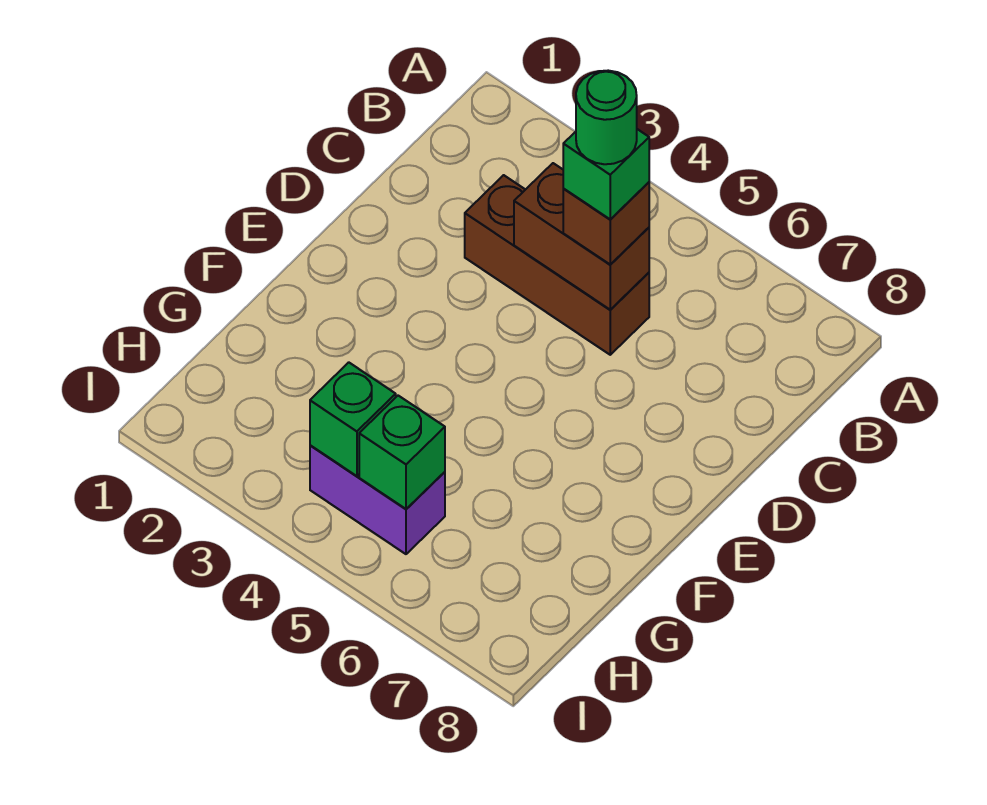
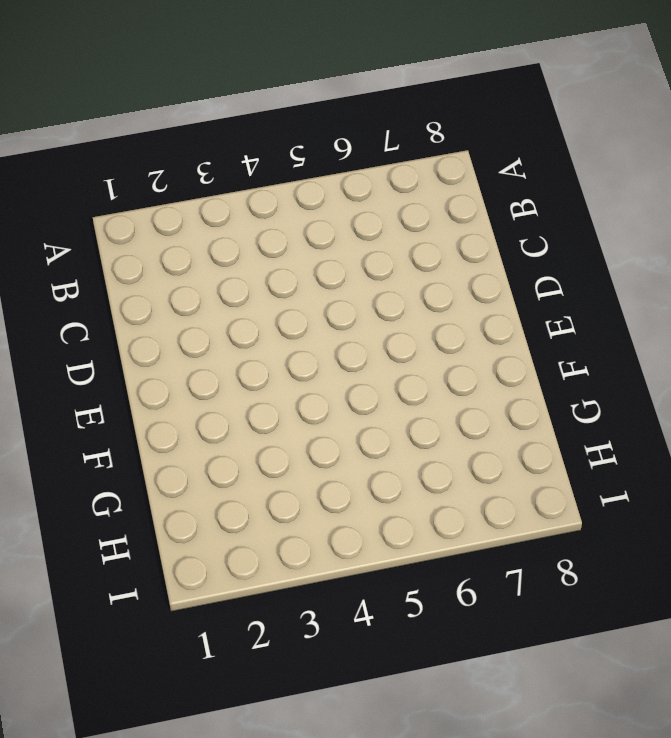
none -> brown brick C3:C5 level 1
none -> purple brick H4:H5 level 1

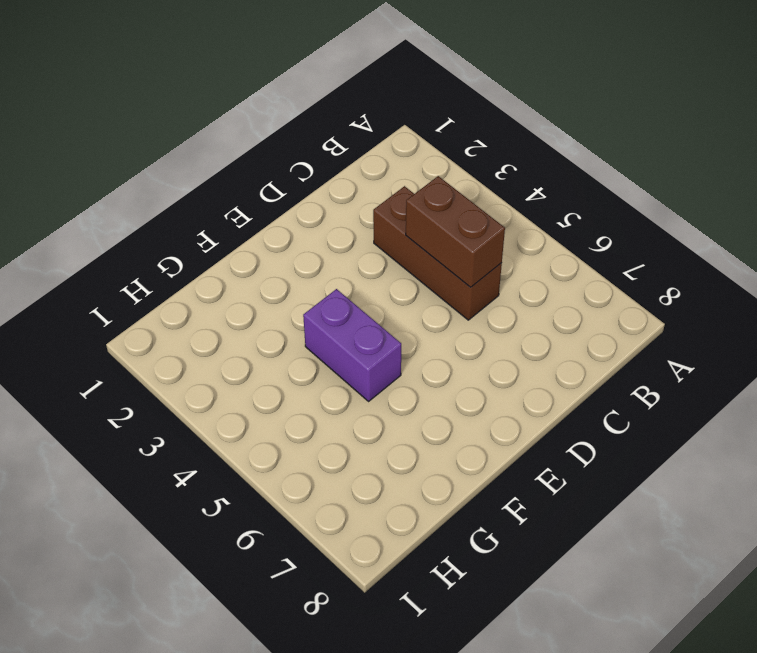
purple brick F4:F5 level 1 -> purple brick H4:H5 level 1
none -> green brick H4 level 2
none -> green brick H5 level 2

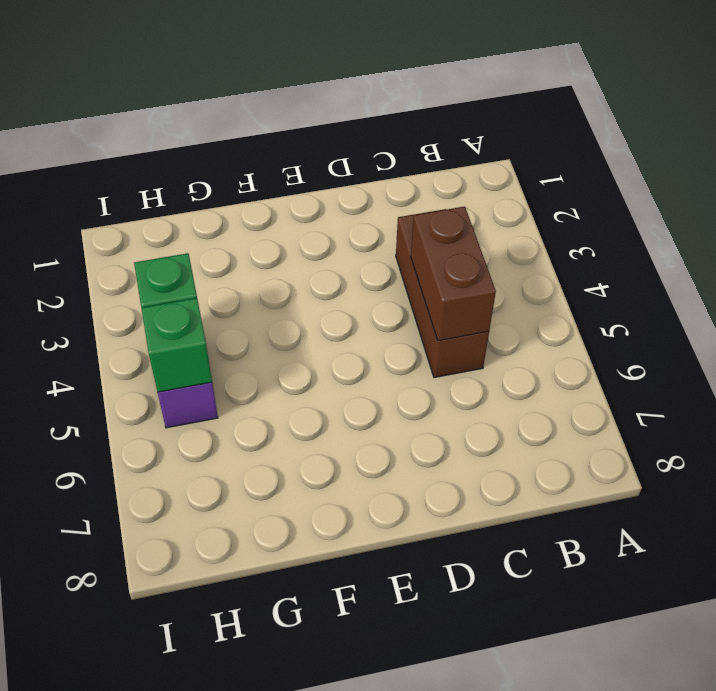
none -> brown brick C5 level 3
none -> green brick C5 level 4

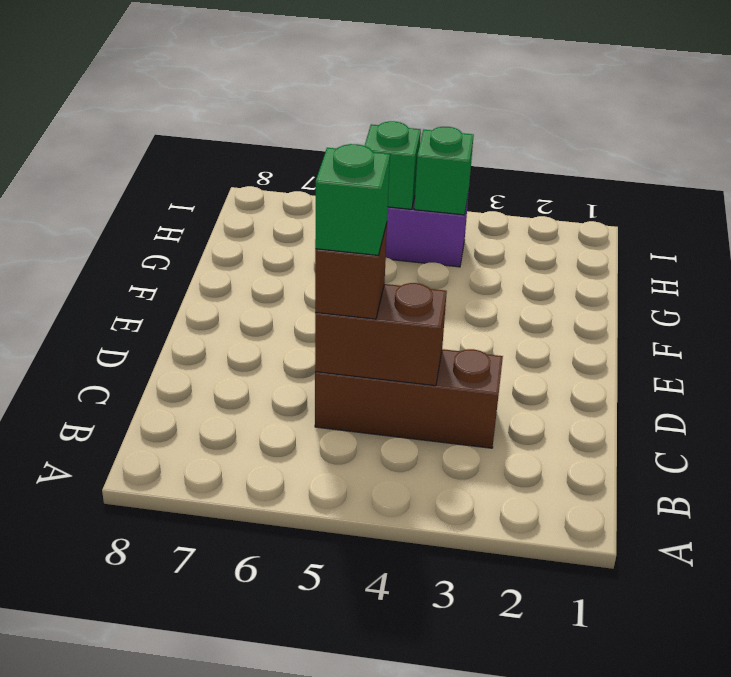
none -> green round brick C5 level 5

